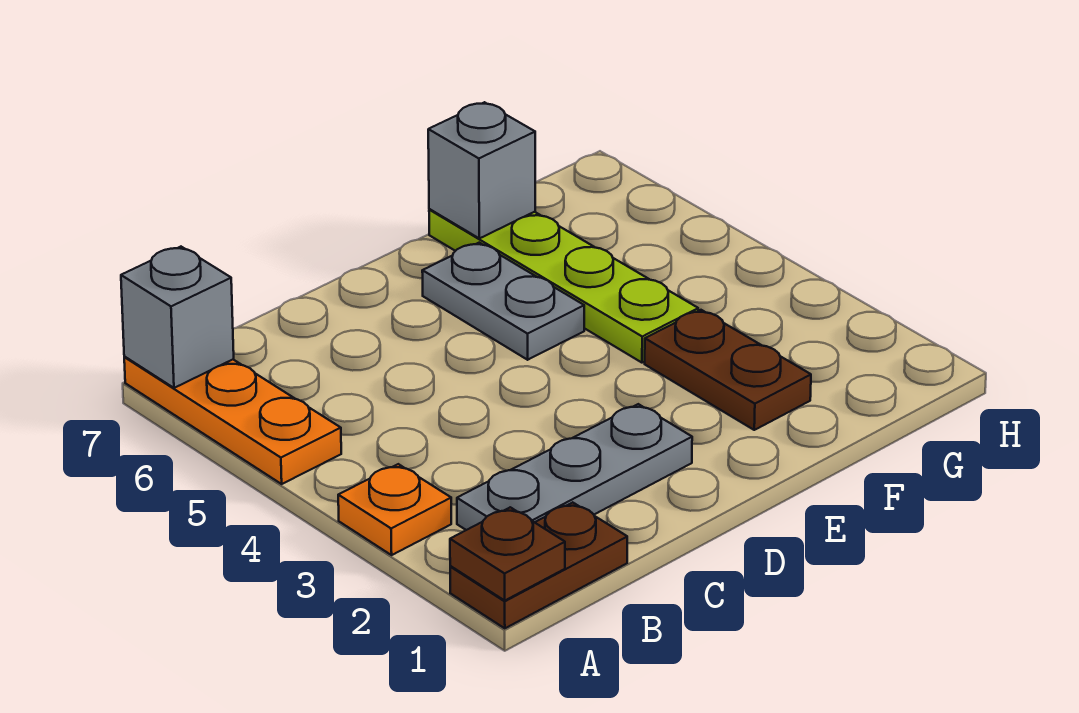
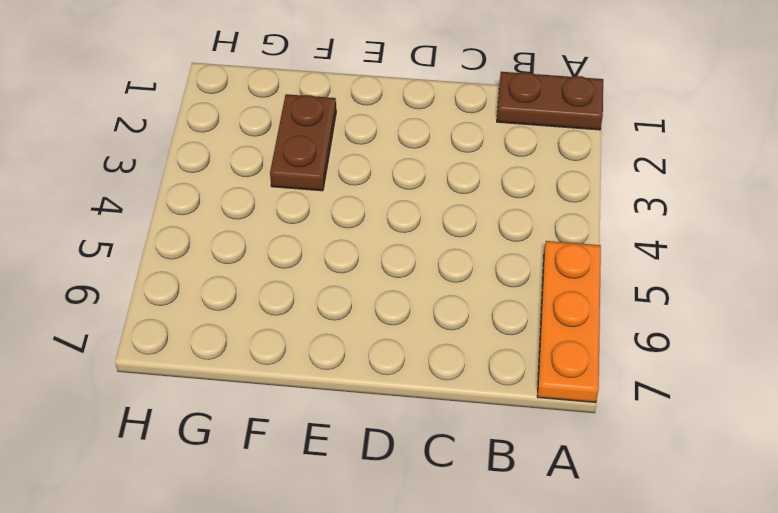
none -> orange plate A3 level 1
none -> grey plate B2:D2 level 1

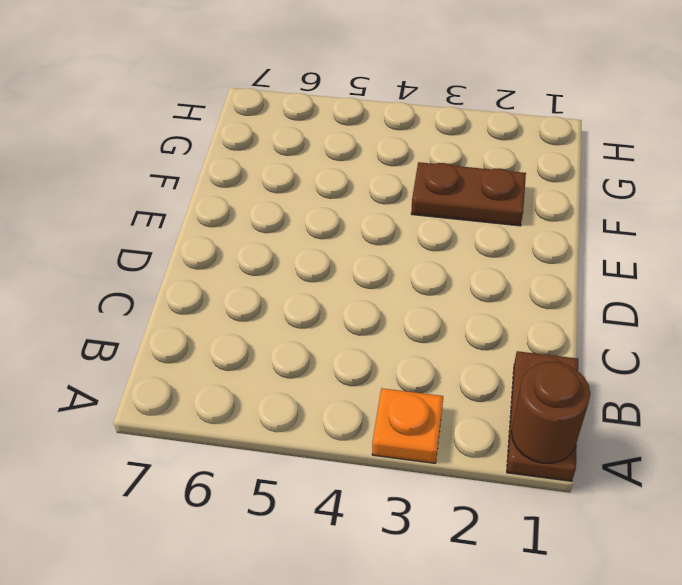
brown round brick A1 level 2 -> brown plate A1 level 2
none -> orange plate A5:A7 level 1
none -> grey plate B2:D2 level 1

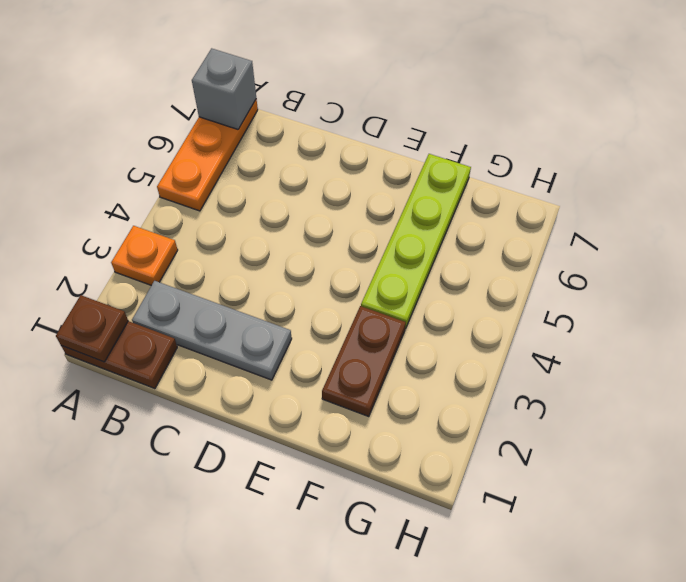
none -> grey plate E5:E6 level 1
none -> grey brick F7 level 2

